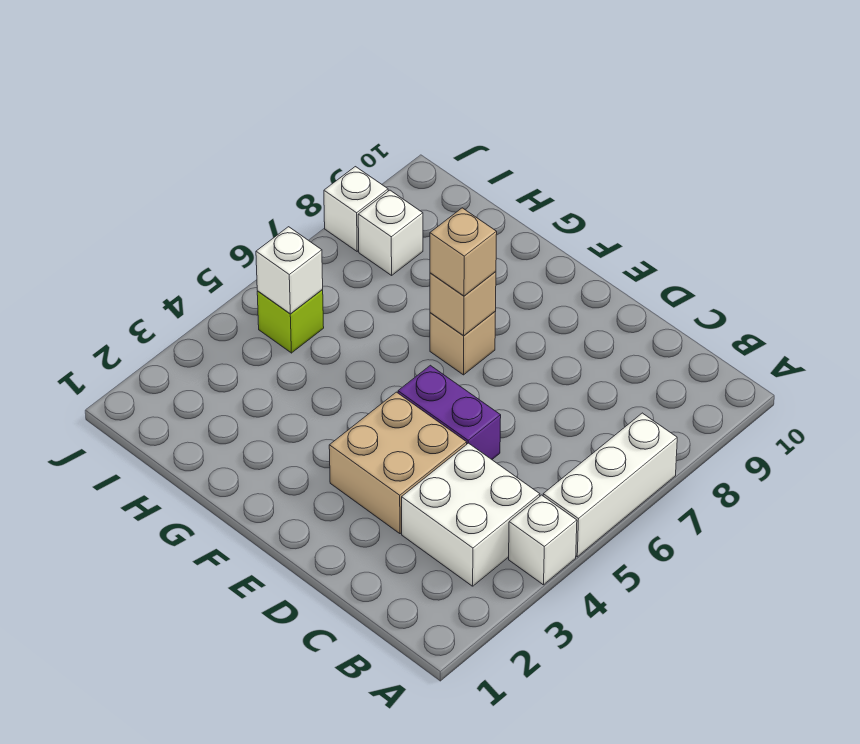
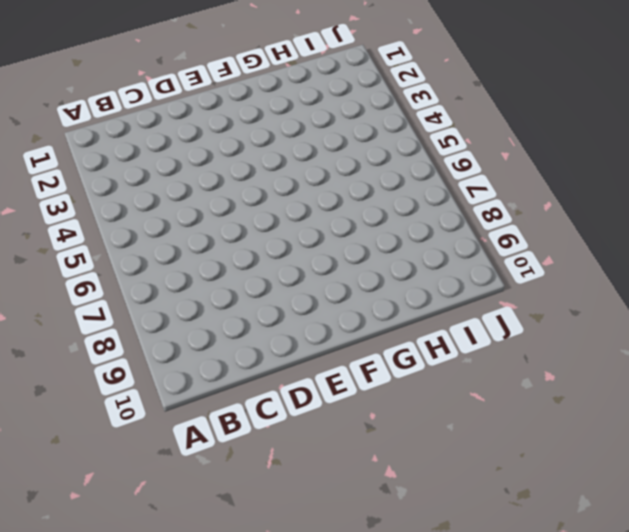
none -> white brick A4 level 1
none -> white brick A5:A7 level 1
none -> white brick B3:C4 level 1

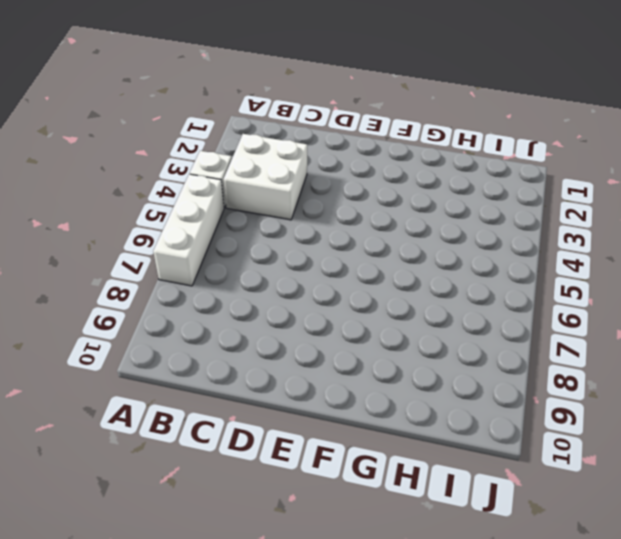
none -> tan brick D3:E4 level 1
none -> purple brick D5:E5 level 1
none -> tan brick F7 level 1

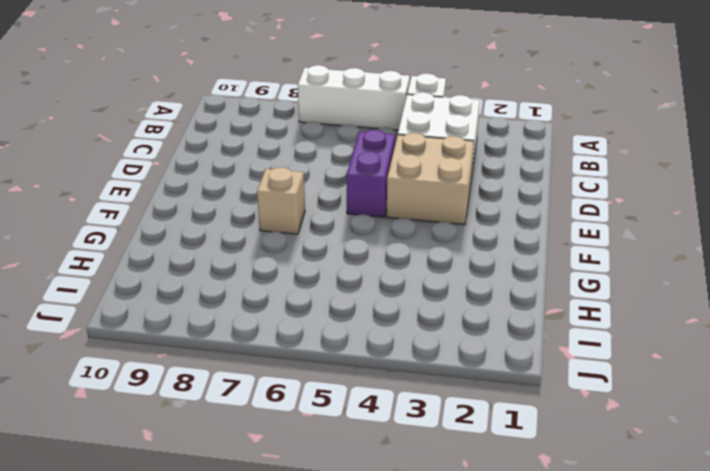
none -> lime brick I5 level 1
none -> white brick I8 level 1
none -> white brick J8 level 1

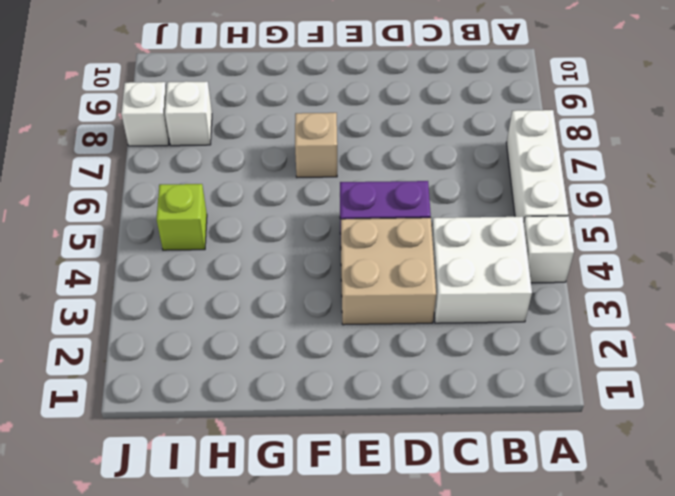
none -> tan brick F7 level 2
none -> white brick I5 level 2
none -> tan brick F7 level 3

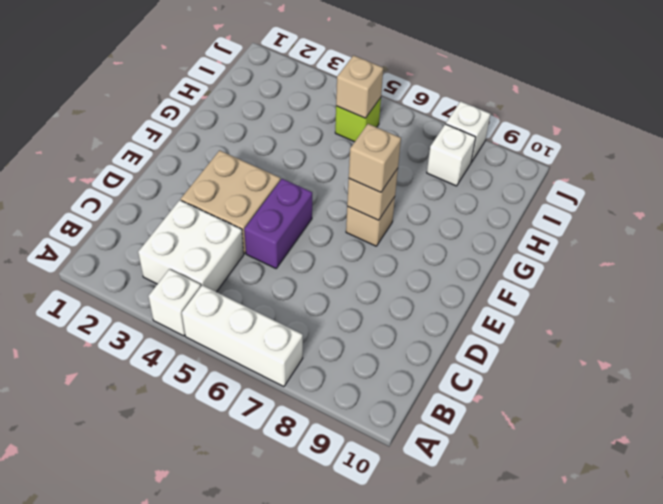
tan brick I5 level 2 -> white brick I5 level 2

